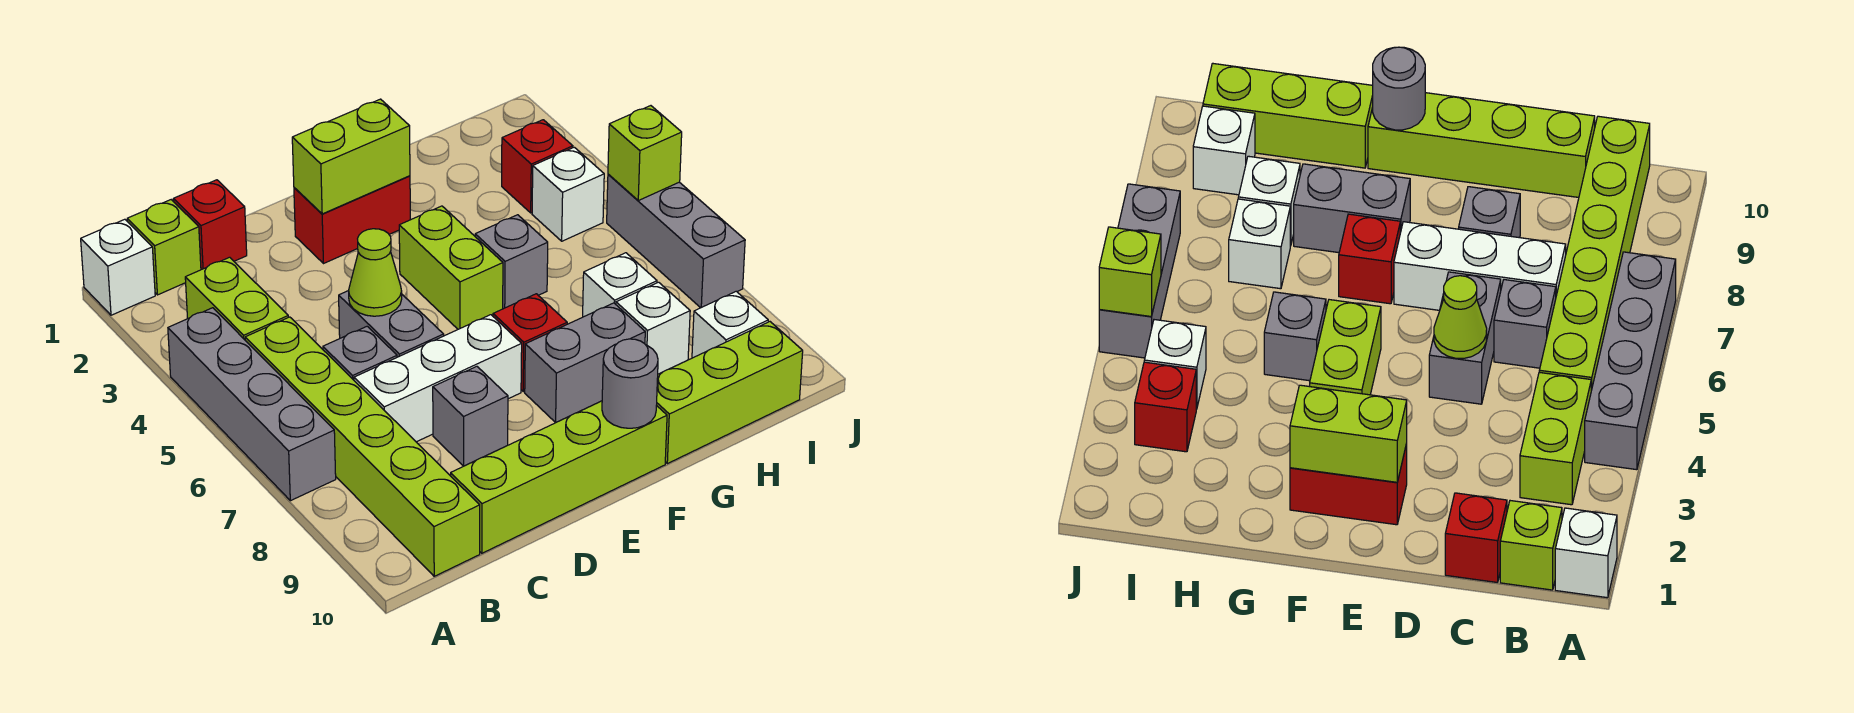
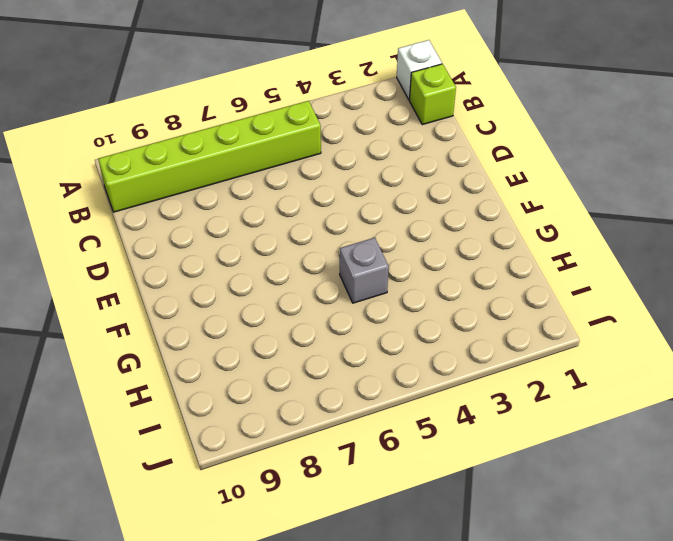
none -> grey brick A4:A7 level 1
none -> lime brick B3:B4 level 1
none -> red brick C1 level 1

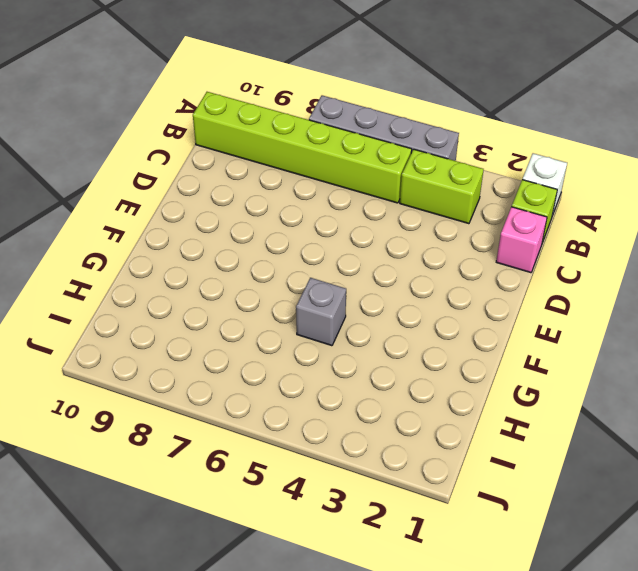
pink brick C1 level 1 -> red brick C1 level 1
none -> grey brick C6 level 1
none -> white brick C7:E7 level 1
none -> lime brick C10:F10 level 1

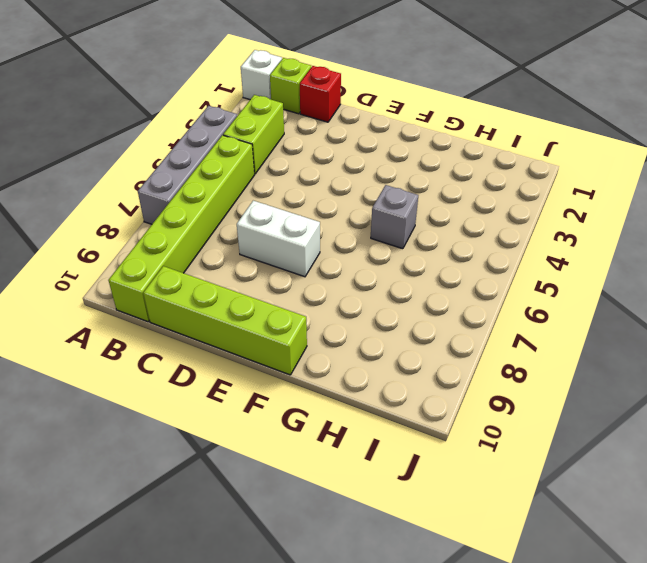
white brick D7:E7 level 1 -> white brick C7:E7 level 1
none -> grey brick C6 level 1
none -> grey brick D5:D6 level 1
none -> grey brick D8 level 1

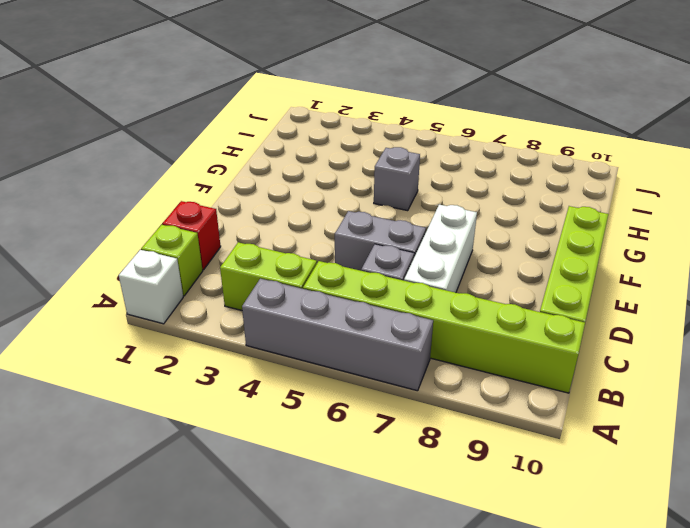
none -> grey brick D8 level 1
none -> red brick E2:F2 level 1
none -> lime brick F4:F5 level 1

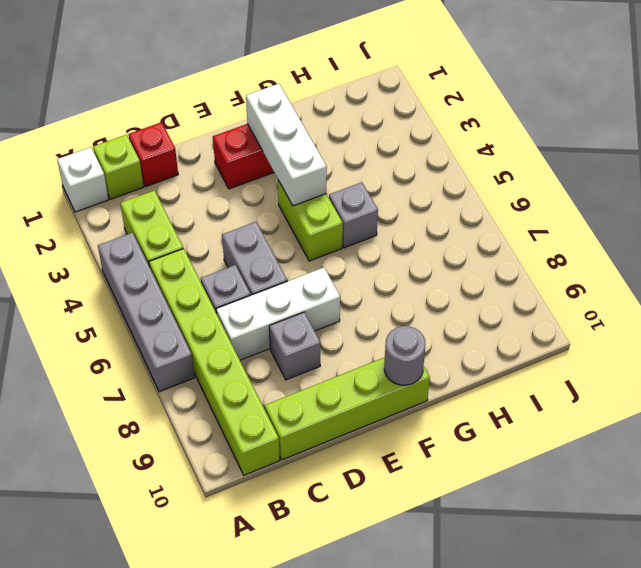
white brick F2:F4 level 2 -> lime brick E2:F2 level 2
none -> red brick F7 level 1
none -> grey brick F8:G8 level 1
none -> lime brick G10:I10 level 1

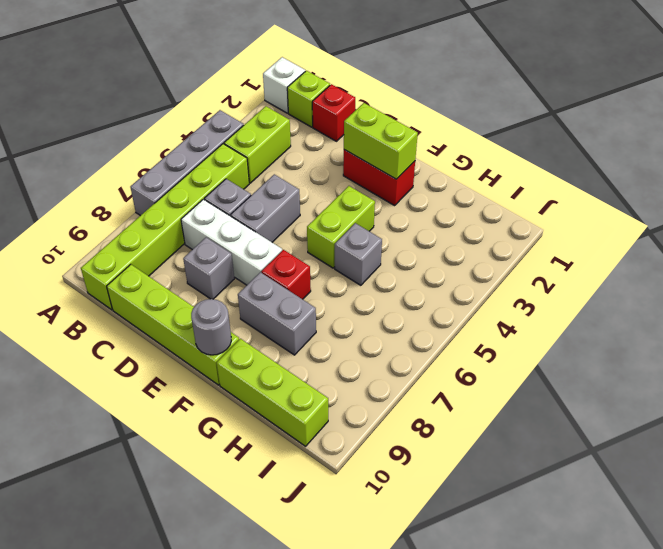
none -> white brick H7 level 1
none -> white brick H8 level 1
none -> red brick I3 level 1

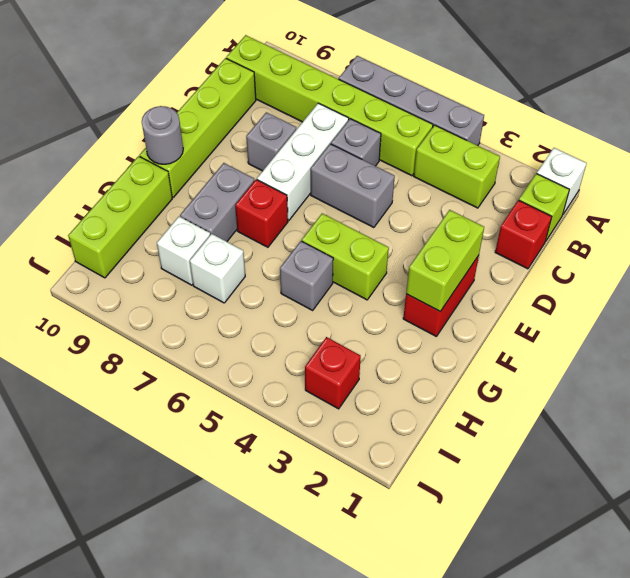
none -> white brick I4 level 1
none -> white brick I9 level 1
none -> grey brick J5:J7 level 1

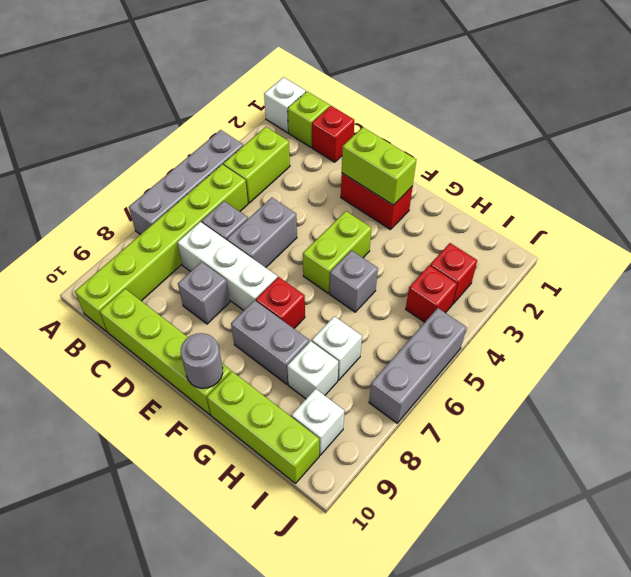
red brick I4 level 1 -> white brick I4 level 1
none -> lime cone D5 level 2
none -> lime brick J5 level 2

